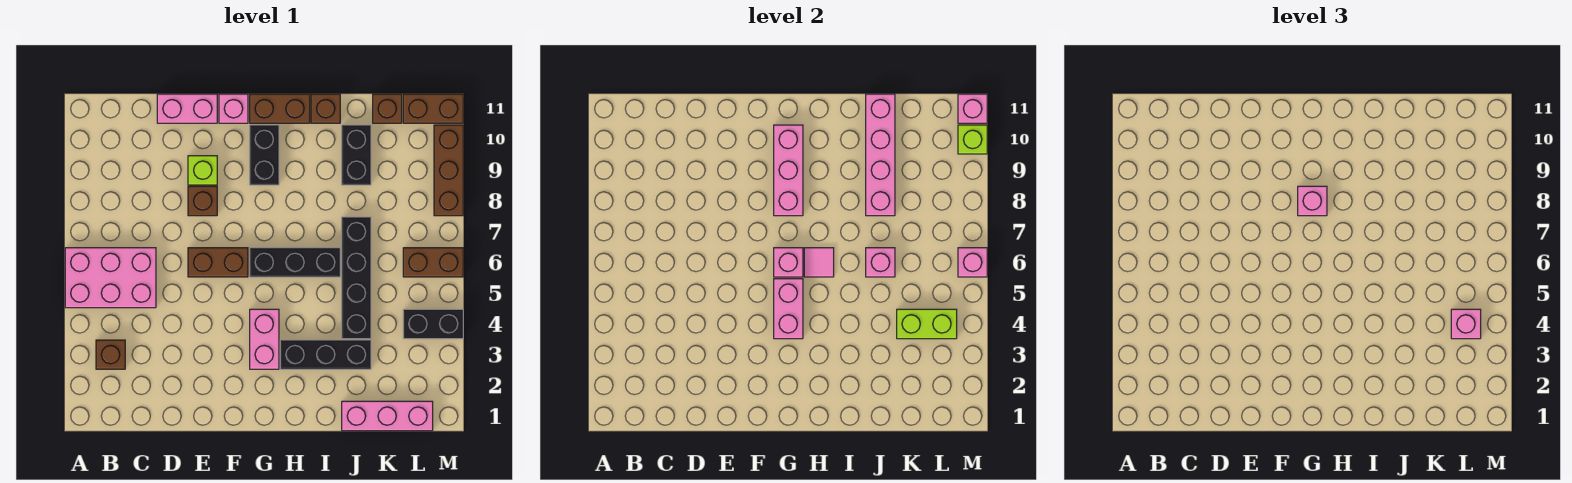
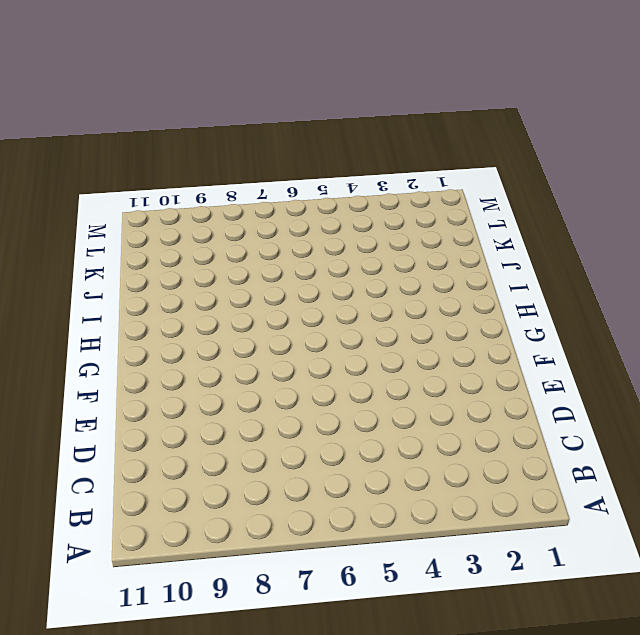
none -> pink brick A5:C6 level 1
none -> brown brick B3 level 1
none -> pink brick D11:E11 level 1
none -> brown brick E6:F6 level 1

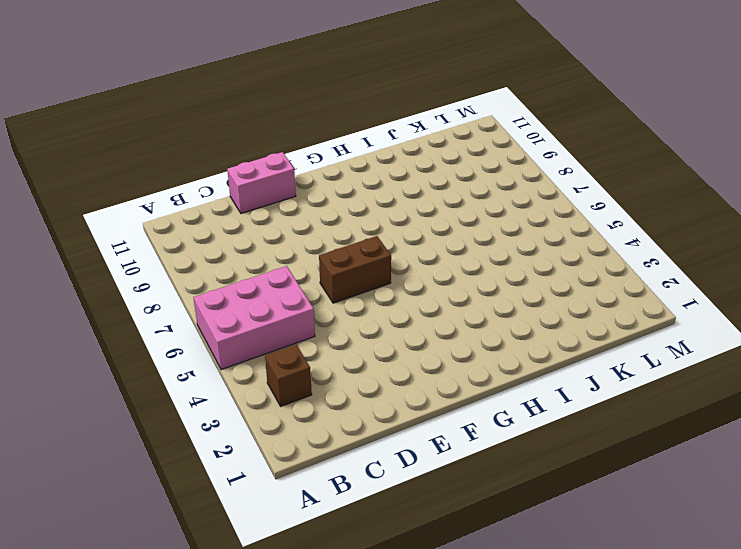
none -> brown brick E8 level 1
none -> lime brick E9 level 1
none -> pink brick F11 level 1
none -> pink brick G3:G4 level 1

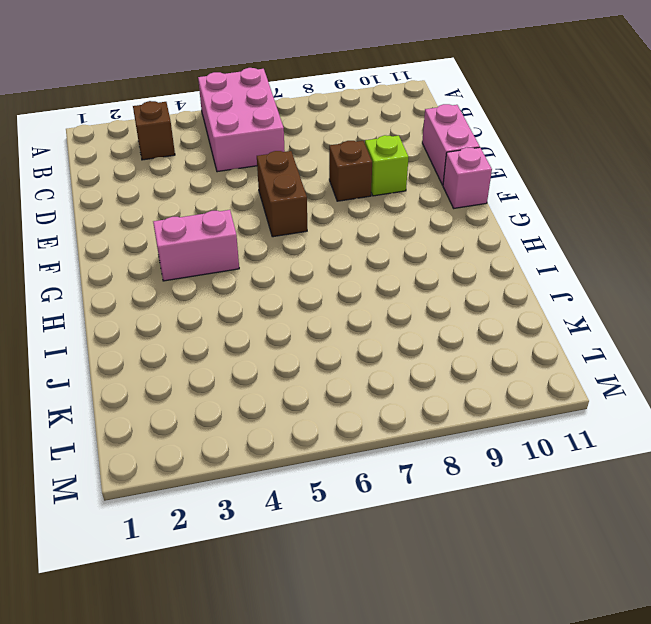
none -> black brick G6:I6 level 1
none -> black brick G9:G10 level 1
none -> brown brick G11:H11 level 1
none -> black brick H3:J3 level 1

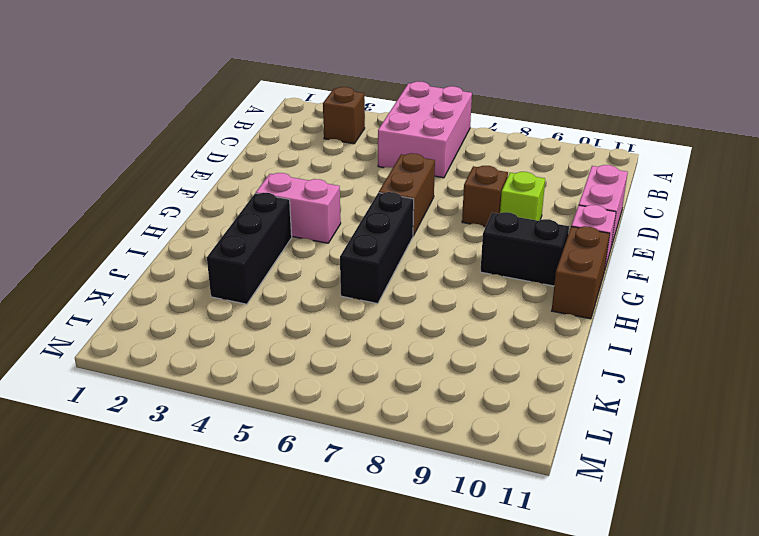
none -> brown brick I11 level 1
none -> pink brick J1:L1 level 1
none -> black brick J4:J7 level 1
none -> black brick J9:J10 level 1

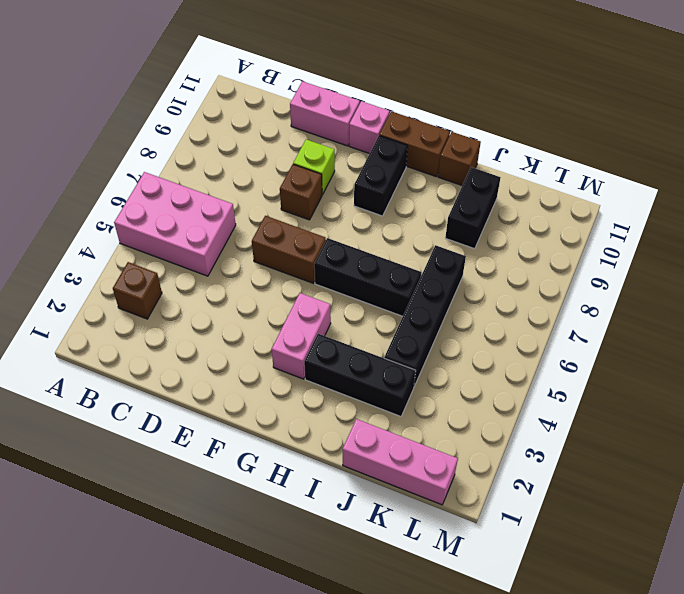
none -> brown brick K11 level 1
none -> black brick L4:M4 level 1
none -> brown brick L6:M6 level 1
none -> brown brick L11:M11 level 1

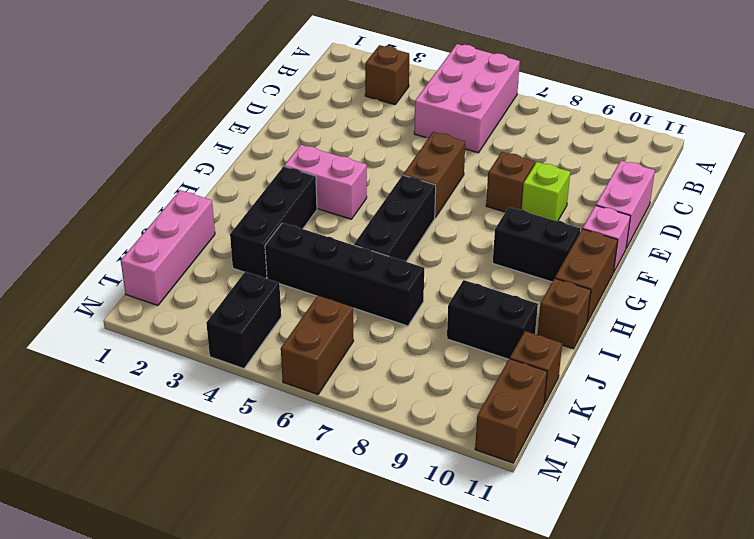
none -> brown brick M8:M10 level 1
none -> pink brick G4:G5 level 2
none -> pink brick G6 level 2
none -> pink brick G8:G10 level 2

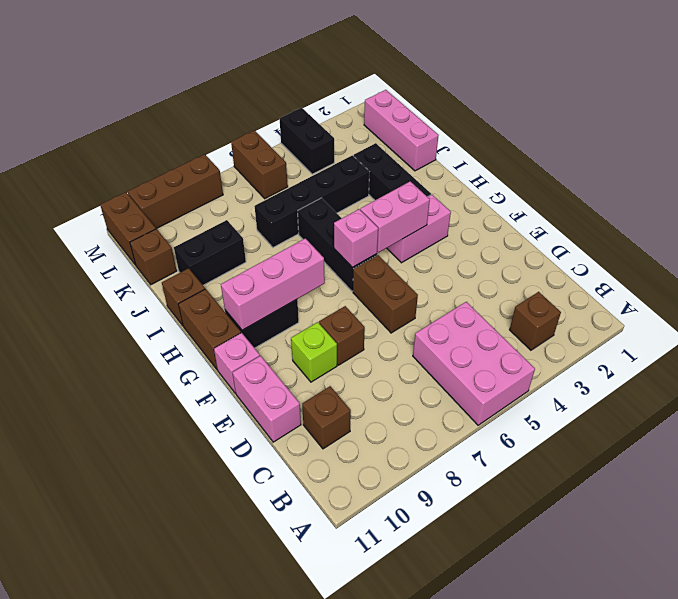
brown brick C10 level 1 -> none
none -> pink tile H6 level 2
none -> pink brick J6 level 2
none -> pink brick J8:J11 level 2
none -> lime brick K4:L4 level 2

